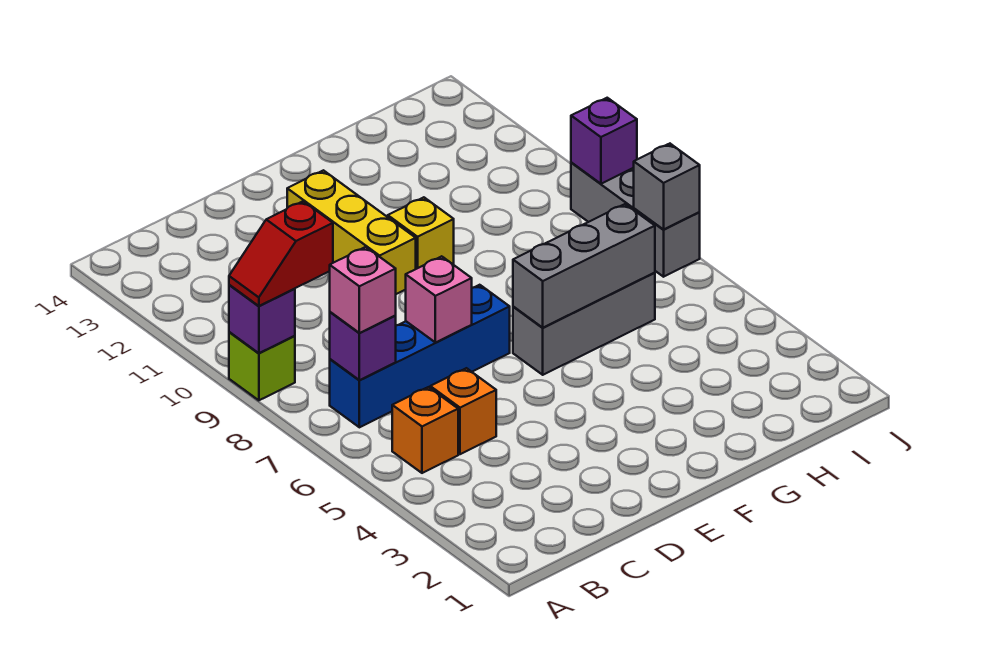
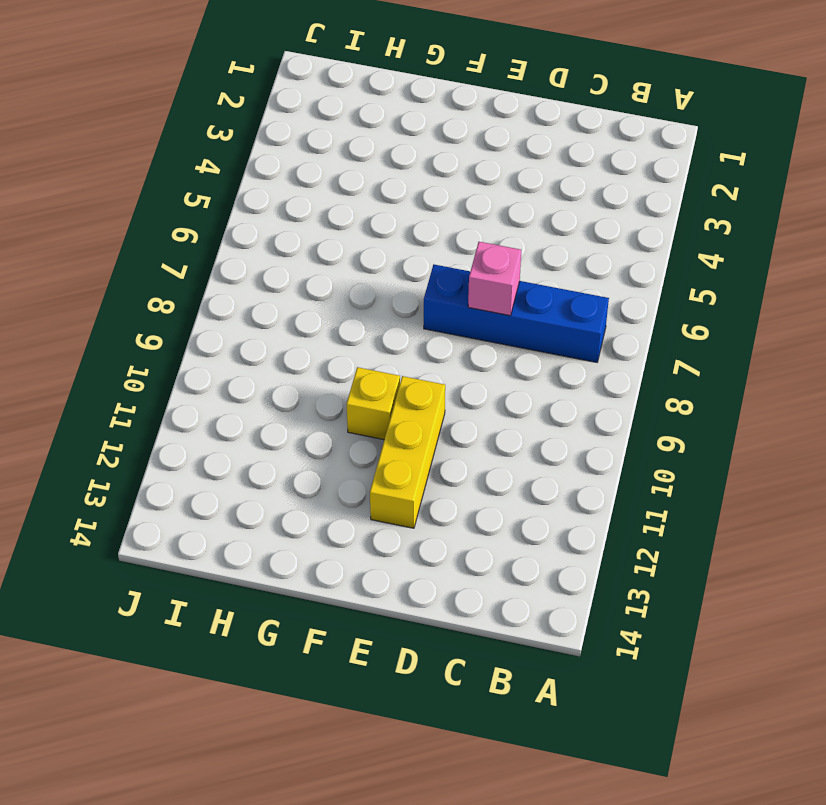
none -> lime brick A9 level 1
none -> orange brick B5 level 1
none -> orange brick C5 level 1

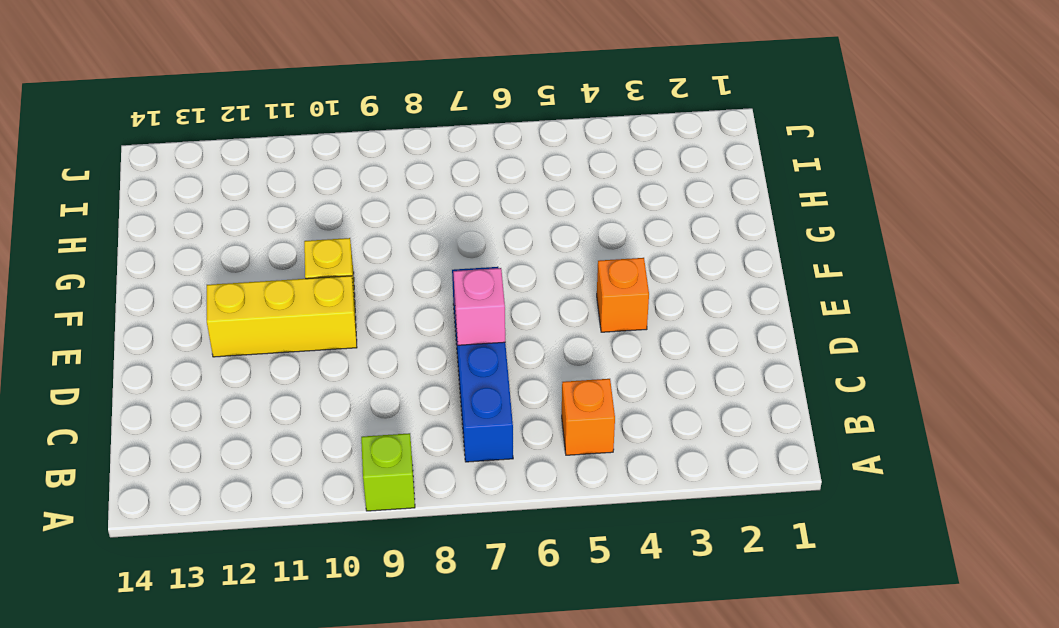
orange brick E4 level 1 -> orange brick C5 level 1
none -> grey brick F6:H6 level 1
none -> grey brick J7:J9 level 1
none -> purple brick A9 level 2

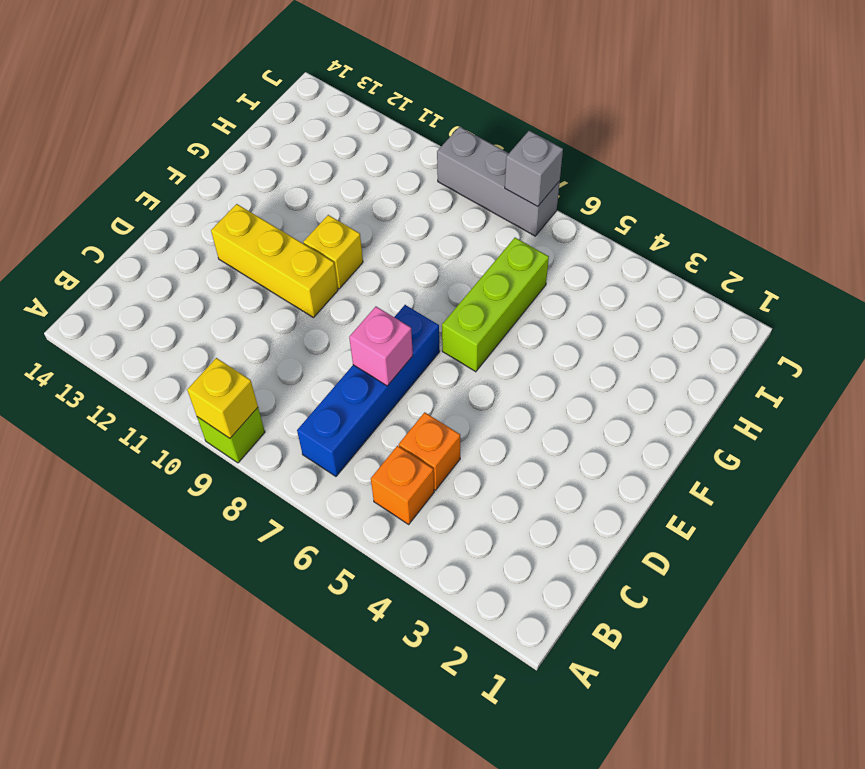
yellow brick A9 level 2 -> purple brick A9 level 2
lime brick F6:H6 level 1 -> grey brick F6:H6 level 1
none -> purple brick B7 level 2
none -> grey brick F6:H6 level 2
none -> purple brick J9 level 2

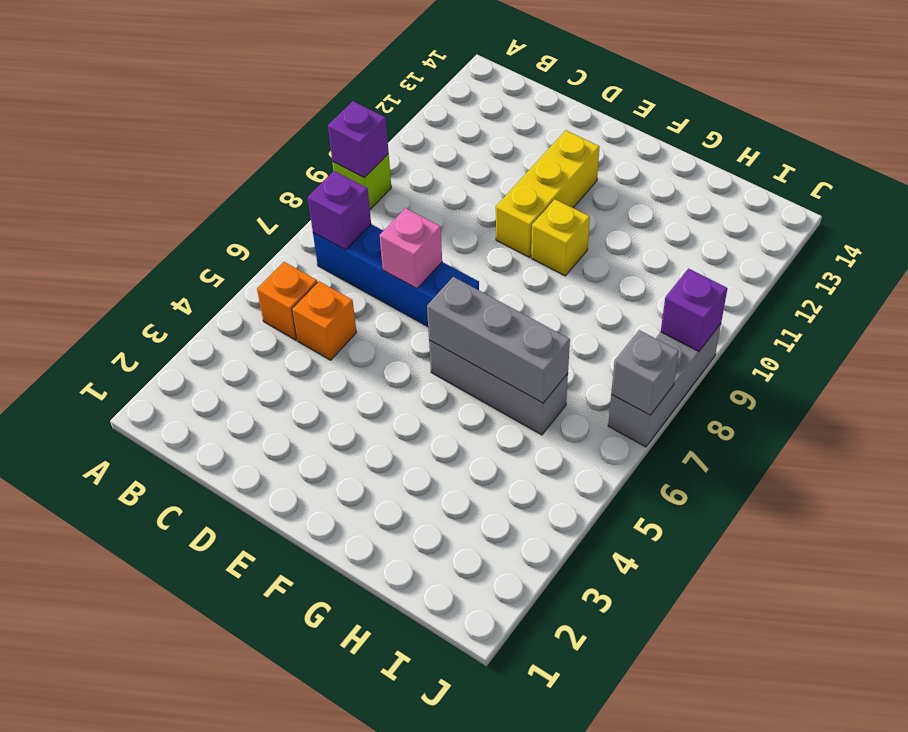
none -> red slope A9:B9 level 3 top B
none -> pink brick B7 level 3

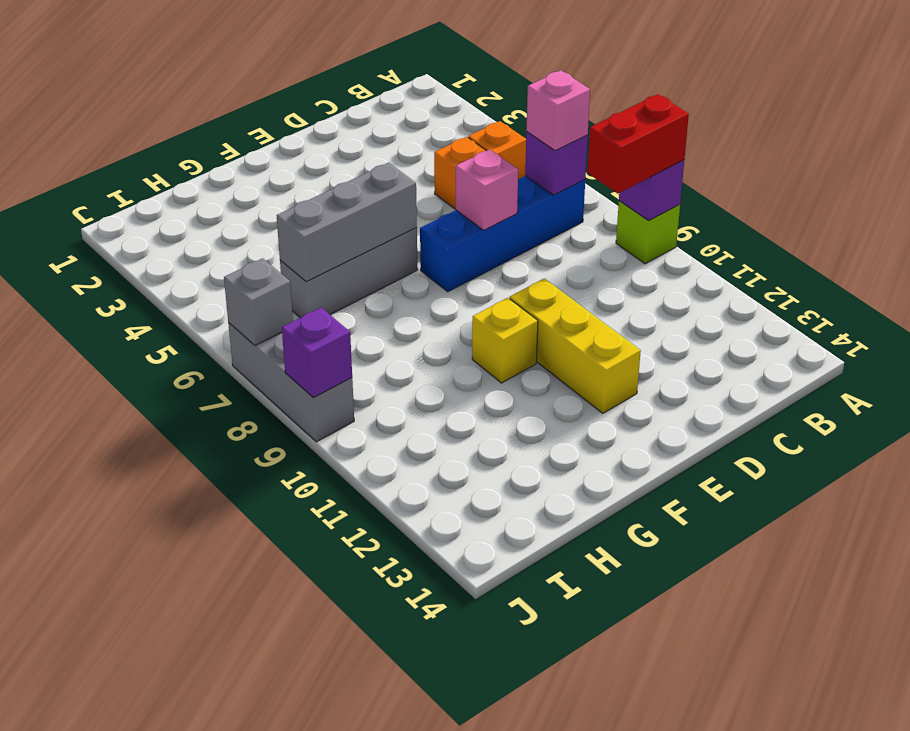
red brick A9:B9 level 3 -> red slope A9:B9 level 3 top B

